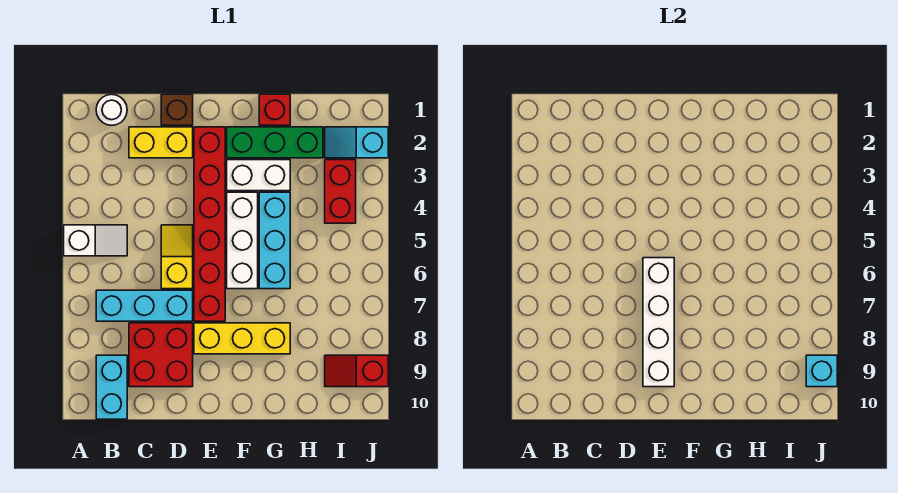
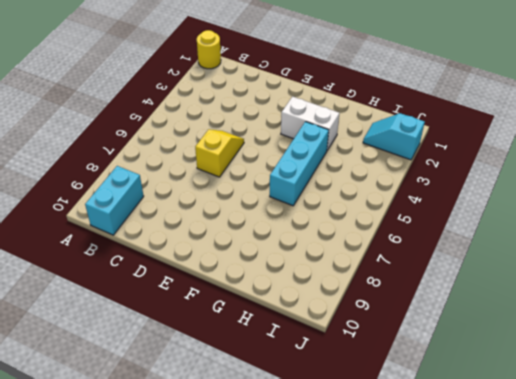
yellow round brick A1 level 1 -> none
none -> white slope A5:B5 level 1 top A
none -> white round brick B1 level 1
none -> cyan brick B7:D7 level 1

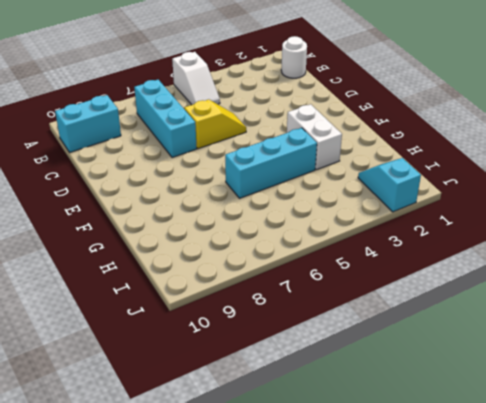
none -> yellow brick C2:D2 level 1
none -> red brick C8:D9 level 1
none -> brown brick D1 level 1

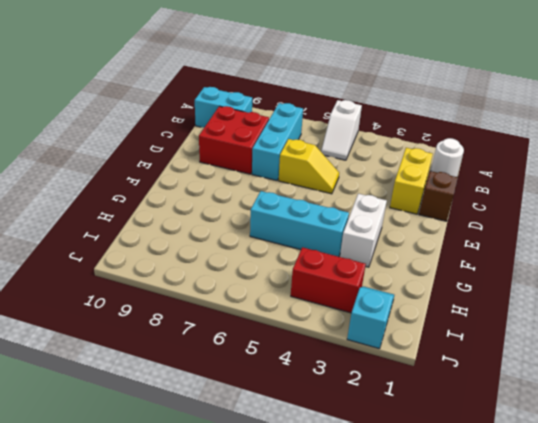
none -> red brick E2:E7 level 1
none -> yellow brick E8:G8 level 1
none -> green brick F2:H2 level 1

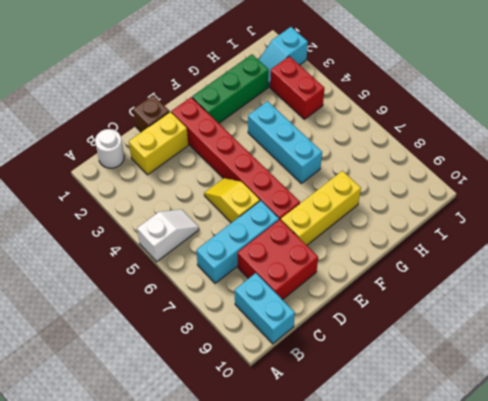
none -> white brick F3:G3 level 1
none -> white brick F4:F6 level 1
none -> red brick G1 level 1

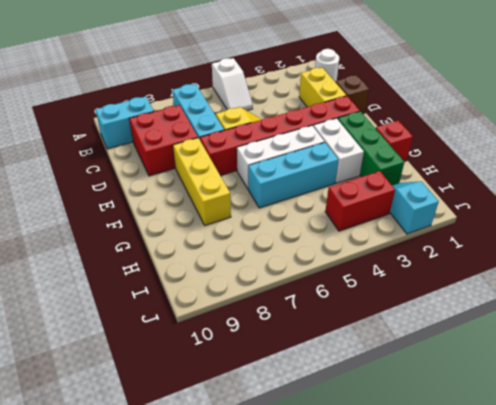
none -> red slope I9:J9 level 1 top J
none -> white brick E6:E9 level 2
none -> cyan brick J9 level 2

